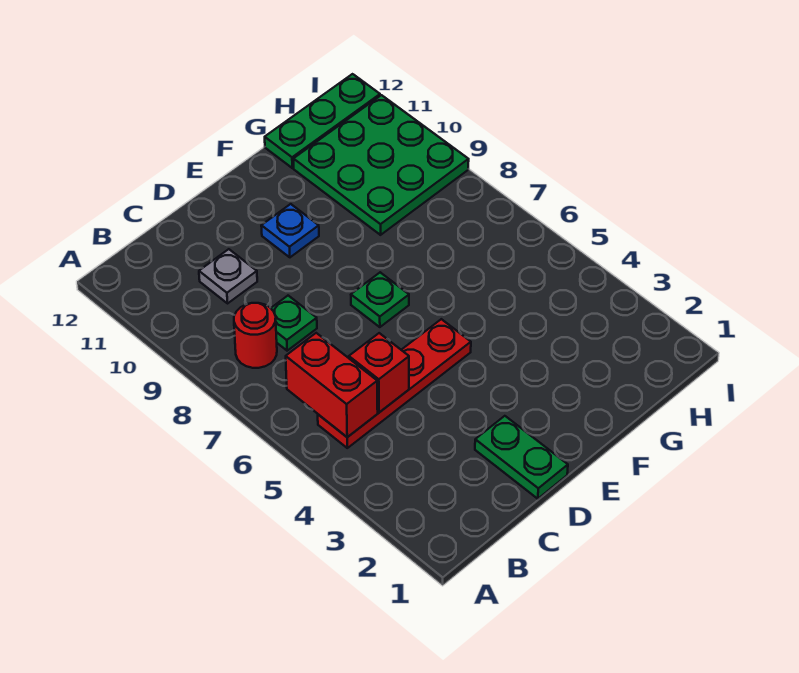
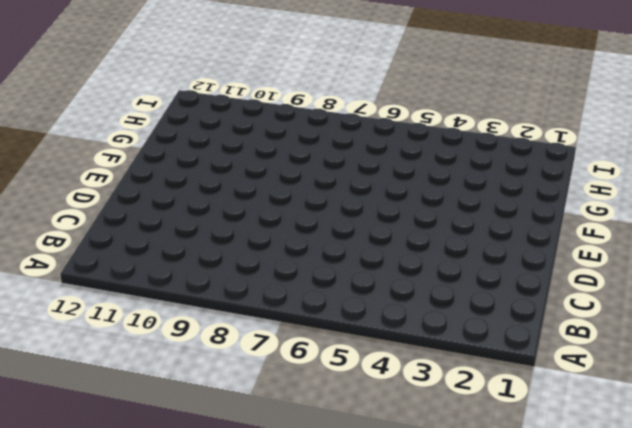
none -> red plate B5:E5 level 1
none -> red round brick B8 level 1

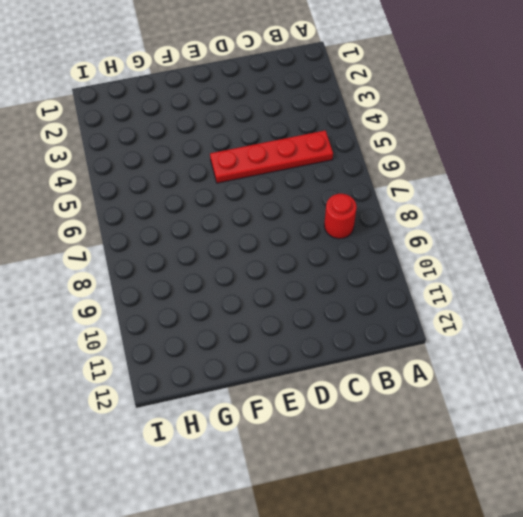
none -> green plate C8 level 1
none -> grey plate C10 level 1

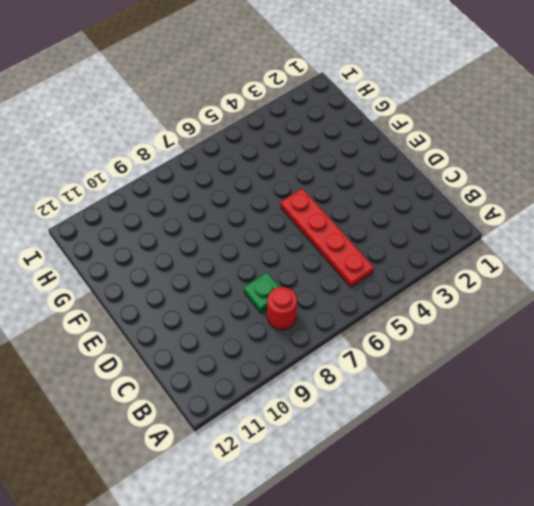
none -> grey plate C10 level 1
none -> green plate D1:D2 level 1

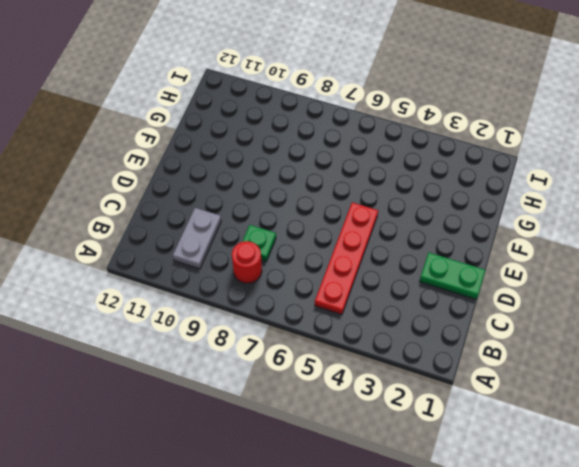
grey plate B10:C10 level 1 -> grey plate C10 level 1
none -> green plate E7 level 1
none -> blue plate E10 level 1

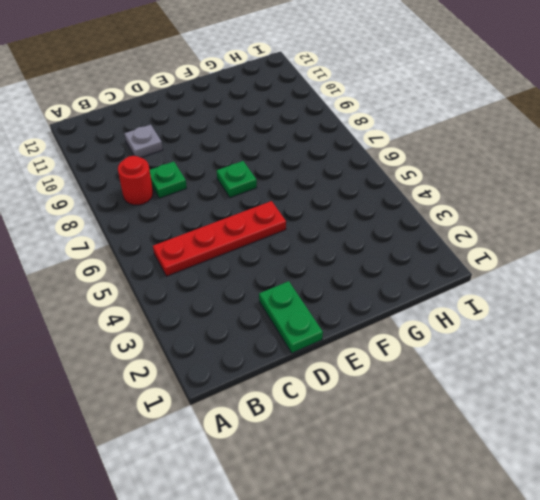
none -> blue plate E10 level 1
none -> green plate G9:I11 level 1

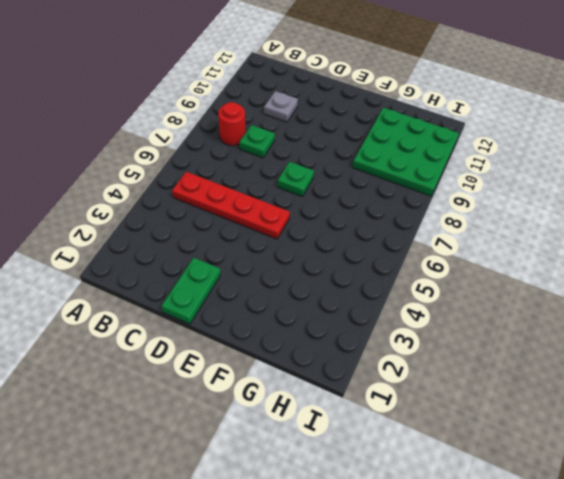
none -> blue plate E10 level 1
none -> green plate G12:I12 level 1

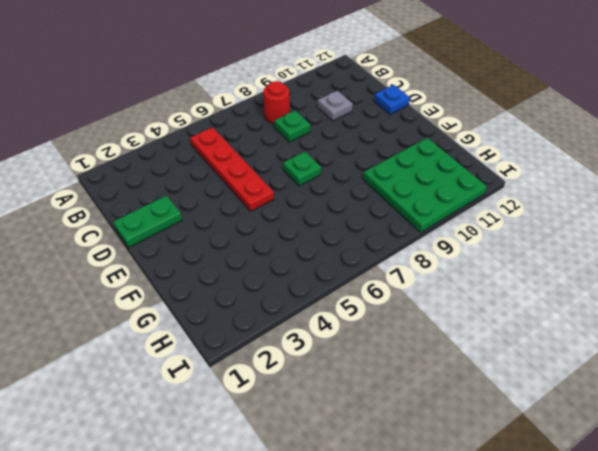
blue plate D12 level 1 -> blue plate E10 level 1
none -> green plate G12:I12 level 1
none -> red brick B5:B6 level 2

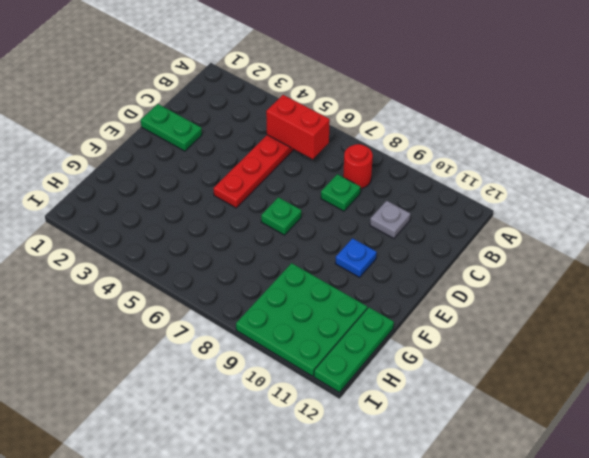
none -> red brick C5 level 2

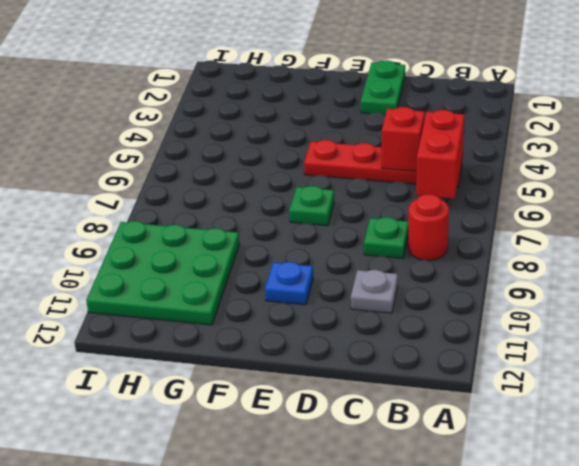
none -> green plate G12:I12 level 1

